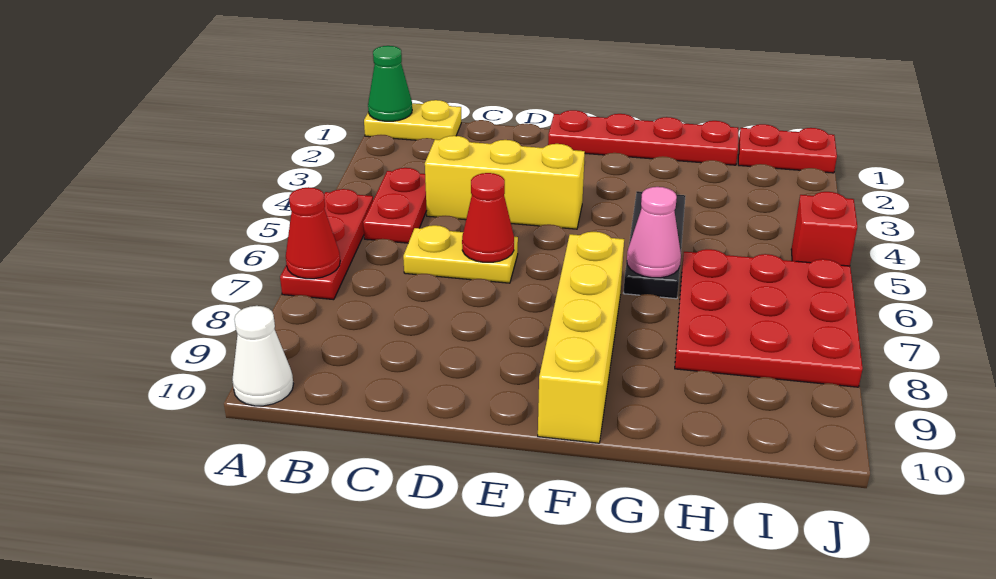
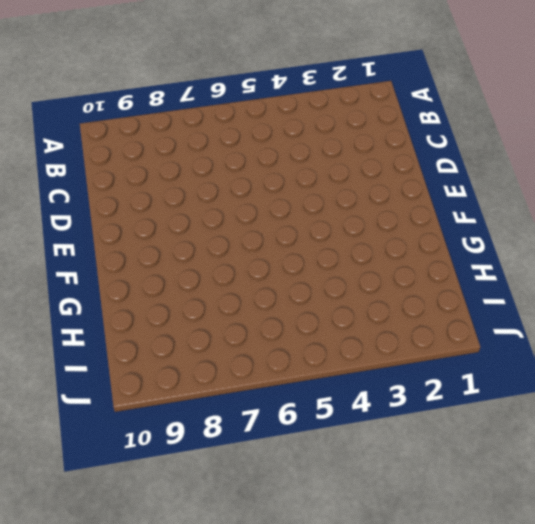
none -> yellow plate A1:B1 level 1
none -> red plate A5:A7 level 1
none -> white cone A10 level 1

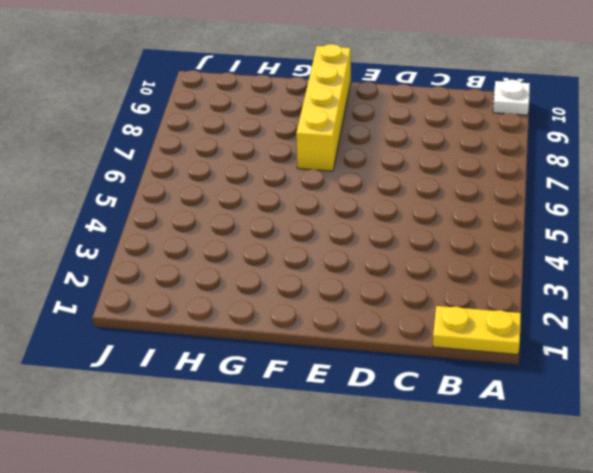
white plate A10 level 1 -> white cone A10 level 1
none -> red plate A5:A7 level 1
none -> red plate B4:B5 level 1
none -> yellow brick C4:E4 level 1

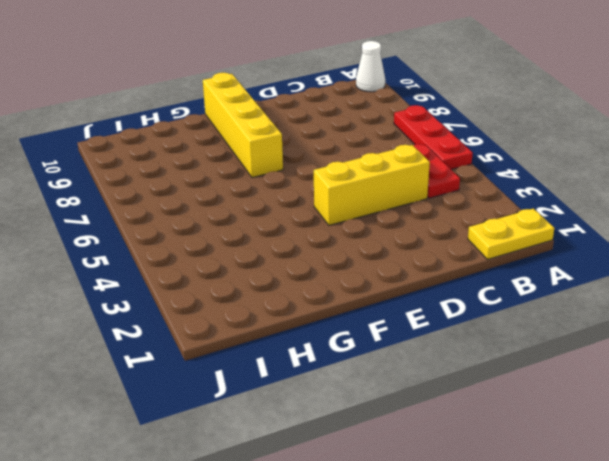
none -> yellow plate C6:D6 level 1
none -> red plate E1:H1 level 1
none -> black plate G4:G6 level 1

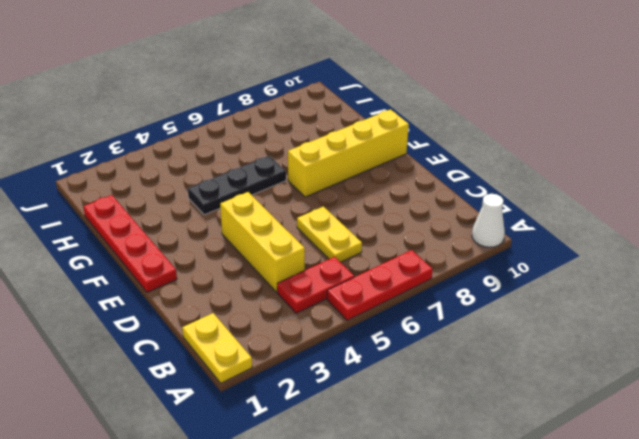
none -> red plate H6:J8 level 1
none -> red plate I1:J1 level 1
none -> red brick J5 level 1

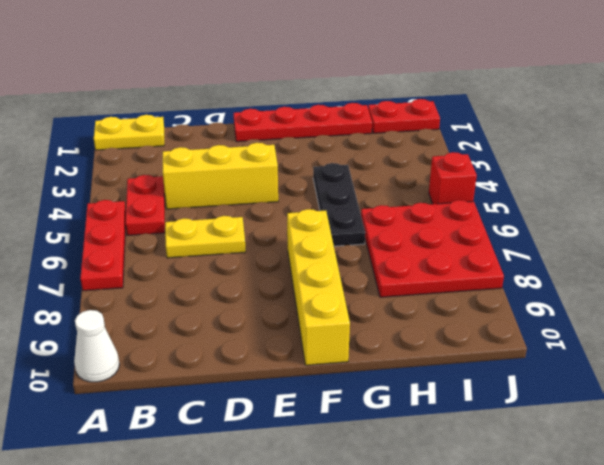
none -> green cone A1 level 2
none -> red cone A7 level 2
none -> red cone D6 level 2

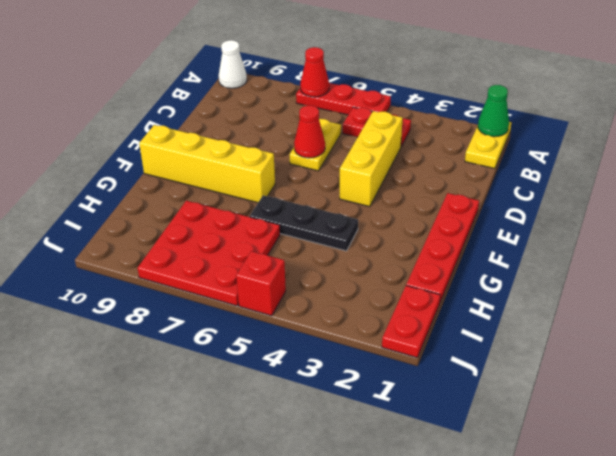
none -> pink cone G6 level 2

